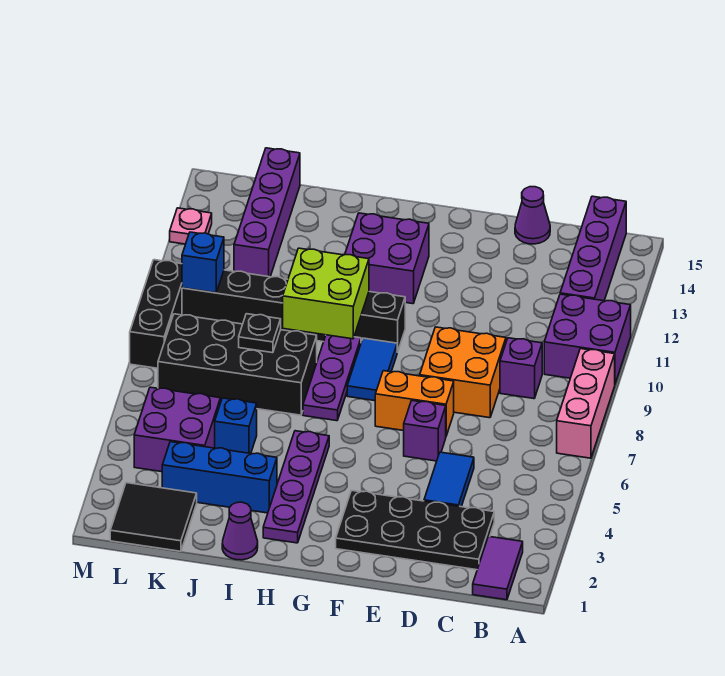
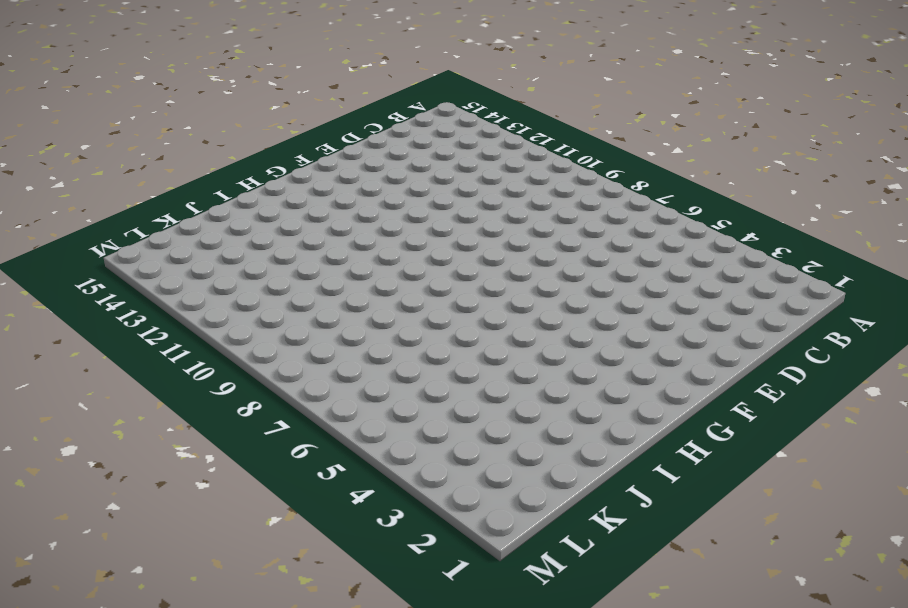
none -> pink brick A7:A9 level 1
none -> purple brick A10:B11 level 1
none -> purple tile B1:B2 level 1

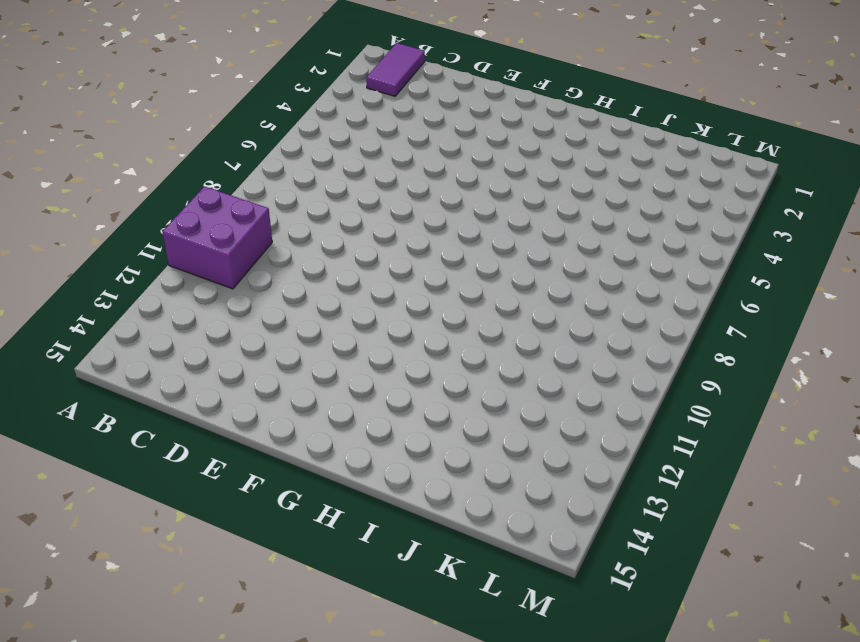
none -> pink brick A7:A9 level 1
none -> purple brick B12:B15 level 1
none -> black plate C2:F3 level 1

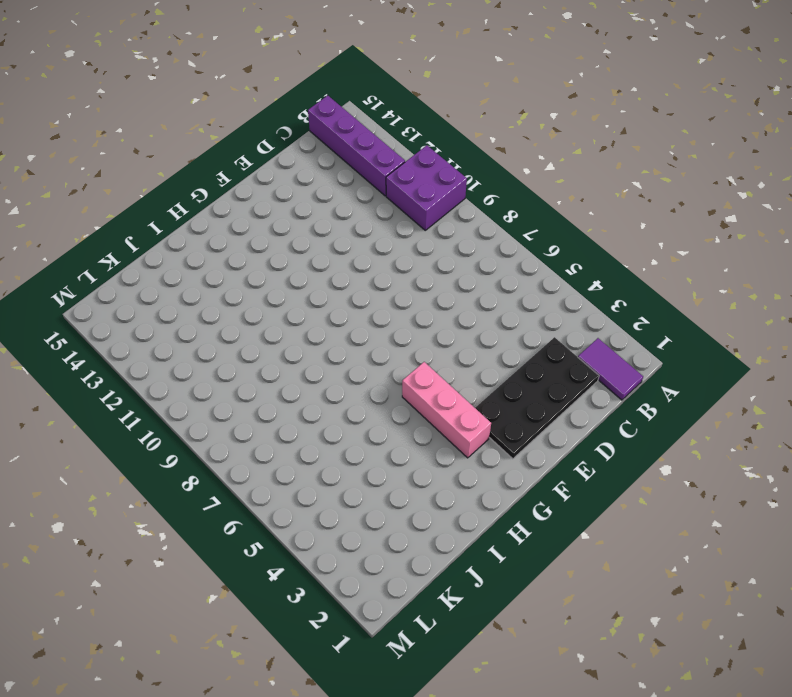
pink brick G3:G5 level 1 -> pink brick A7:A9 level 1
none -> purple brick C9 level 1
none -> blue tile D4:D5 level 1
none -> orange brick D8:E9 level 1

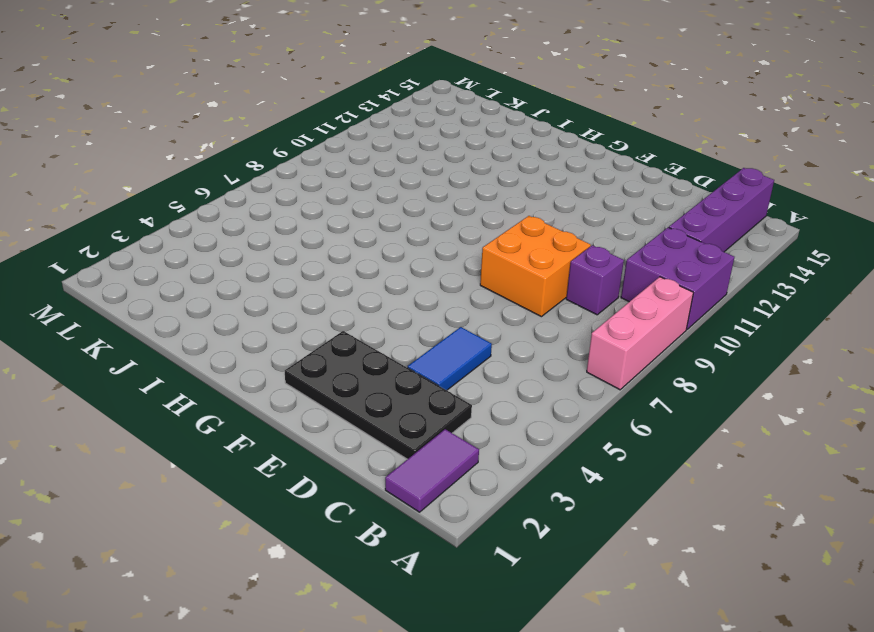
none -> purple cone D15 level 1
none -> purple brick E6 level 1
none -> orange brick E7:F7 level 1

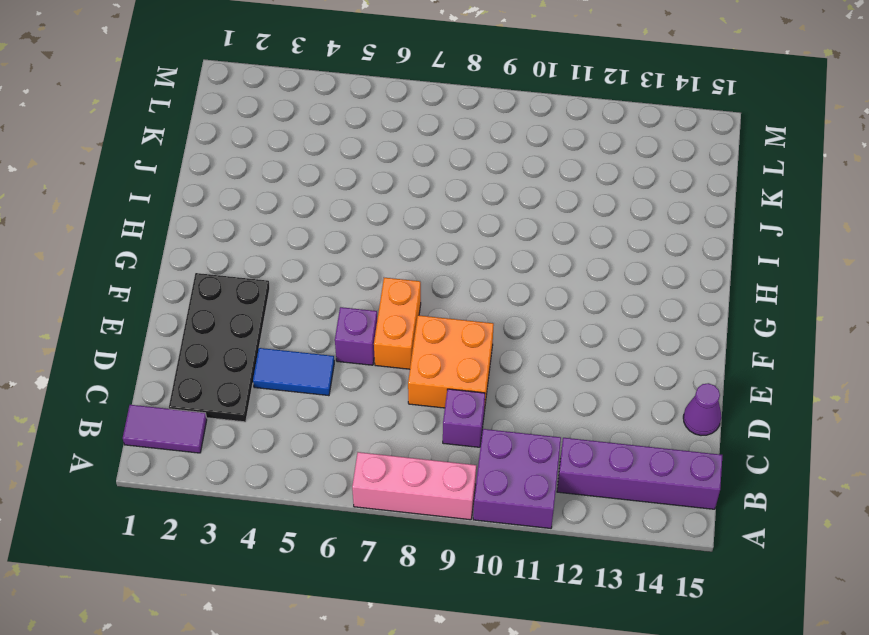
none -> blue tile G8:G9 level 1
none -> black brick G10:L10 level 1
none -> purple brick G12:H13 level 1

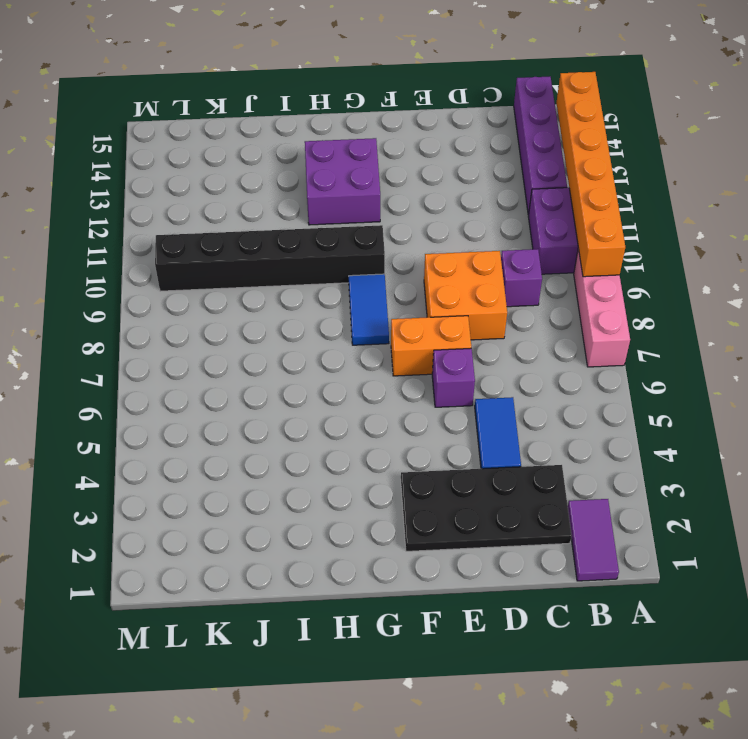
orange brick A9:A14 level 2 -> none
none -> purple cone D15 level 1
none -> purple plate H2:H5 level 1
none -> purple plate H7:H9 level 1

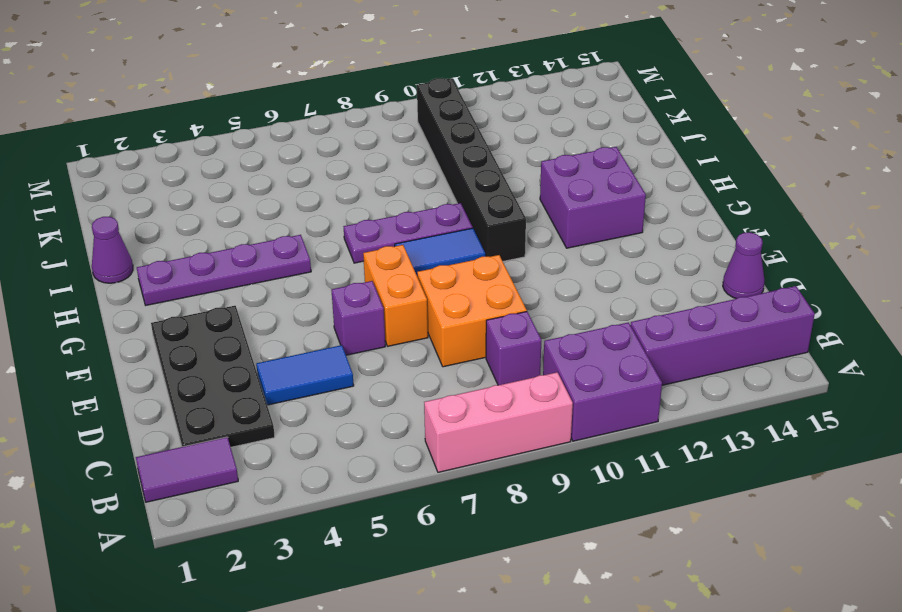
none -> blue brick I3:K3 level 1
none -> black brick I7:L8 level 1
none -> blue brick J5 level 1

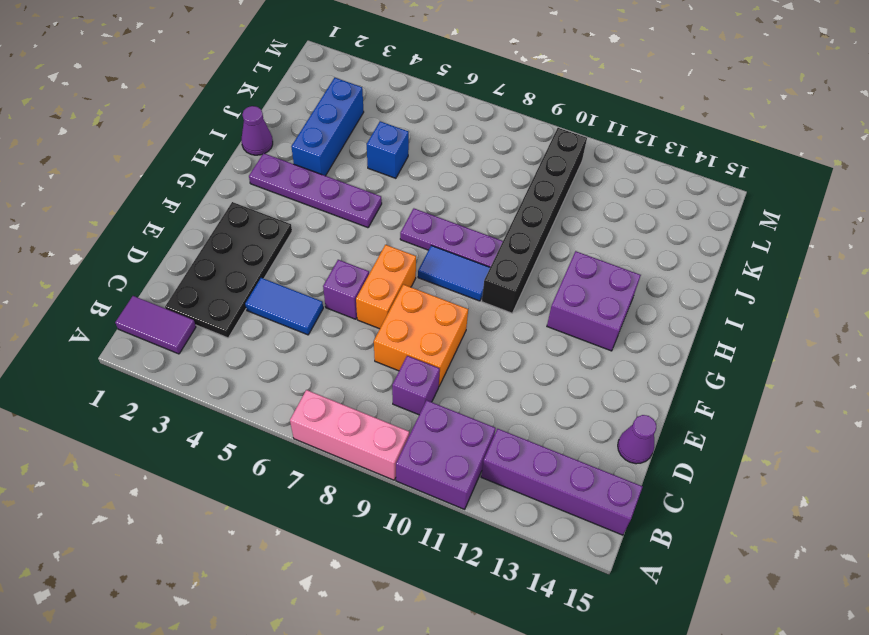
none -> black brick I7:L8 level 1
none -> black tile K1:L2 level 1
none -> purple brick K4:L5 level 1

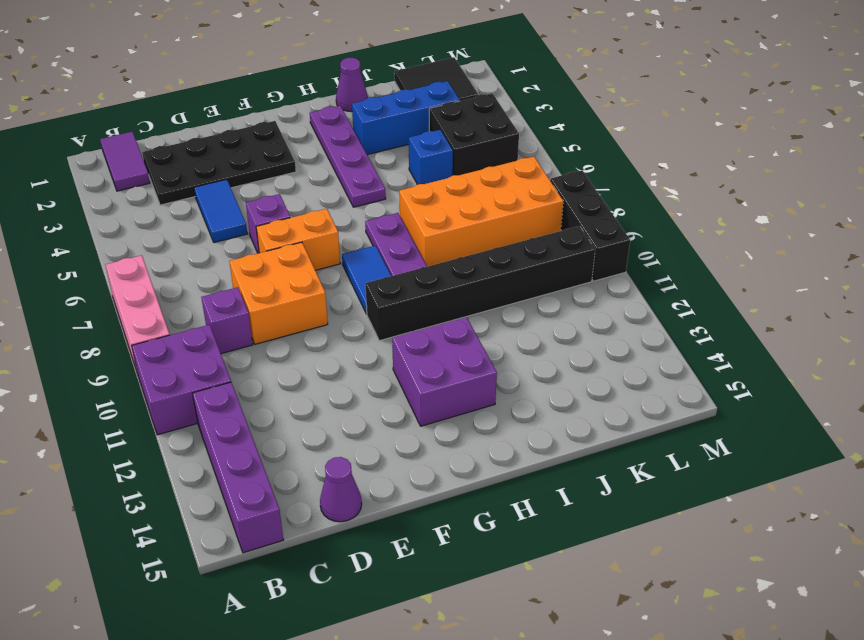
orange brick I7:L8 level 1 -> black brick I7:L8 level 1
black brick K4:L5 level 1 -> purple brick K4:L5 level 1
none -> purple brick K12:K15 level 1
none -> pink plate M13 level 1
none -> lime brick H9:I10 level 2

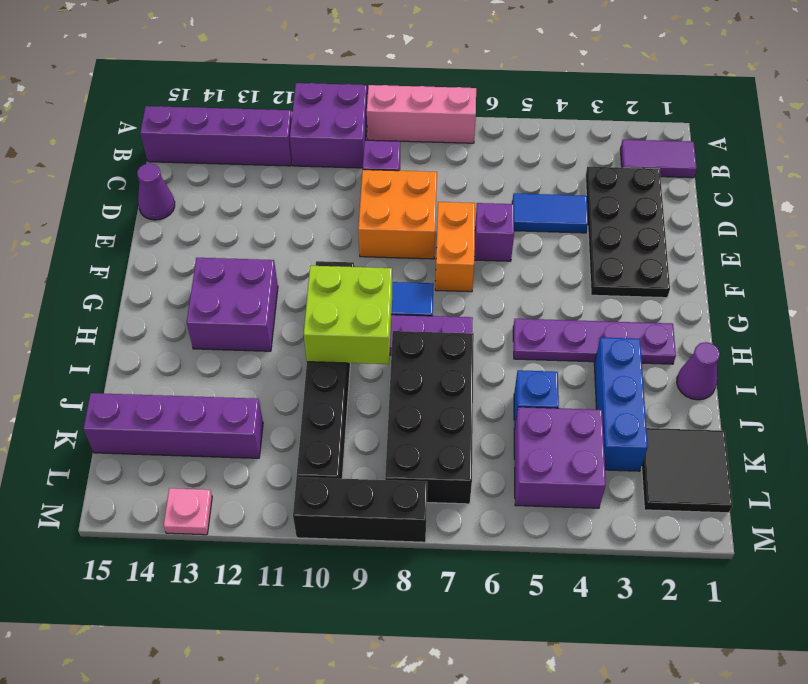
none -> black plate J8 level 2
none -> blue brick L10 level 2

